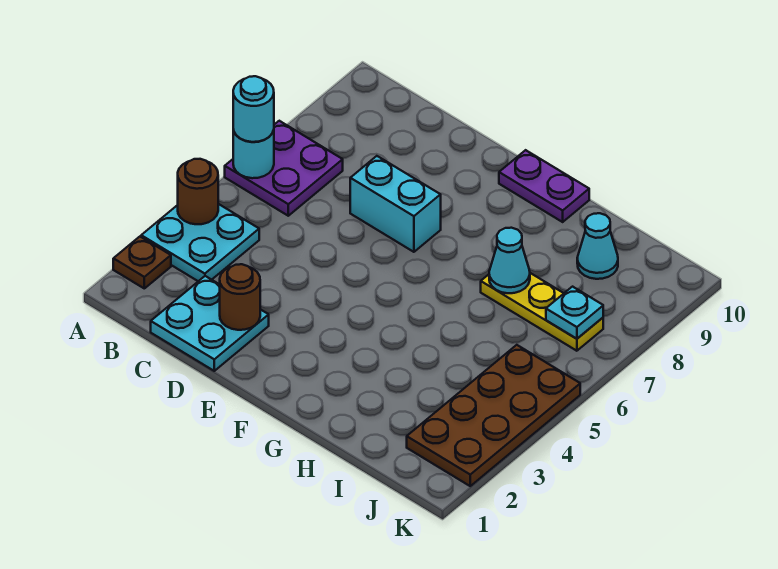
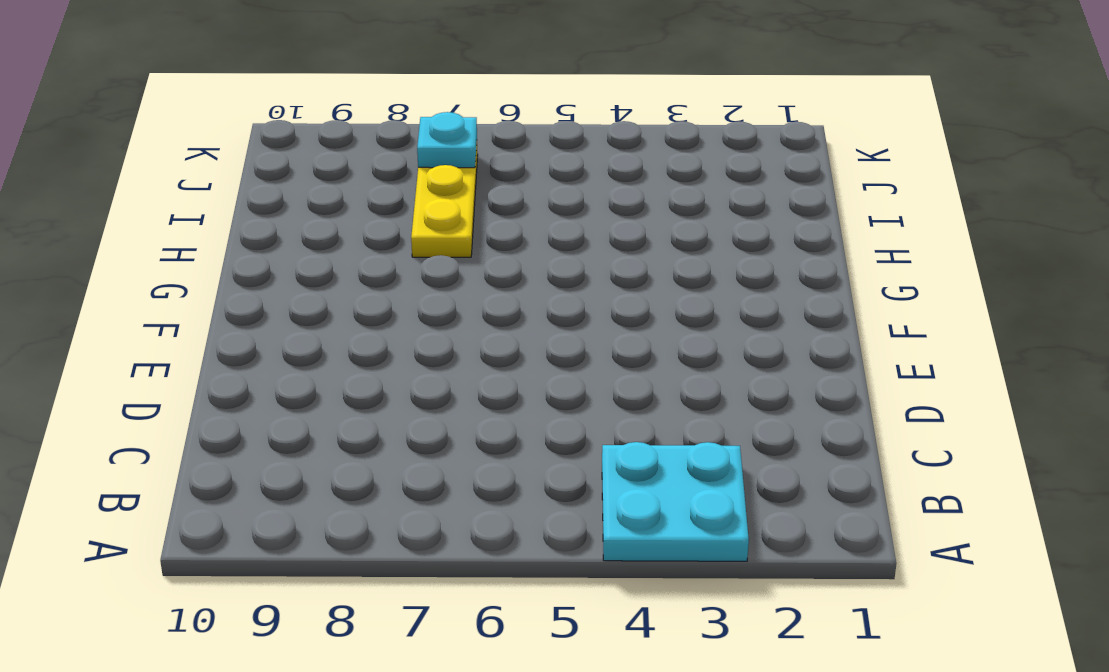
none -> brown plate A2 level 1
none -> purple plate A6:B7 level 1
none -> cyan plate C1:D2 level 1

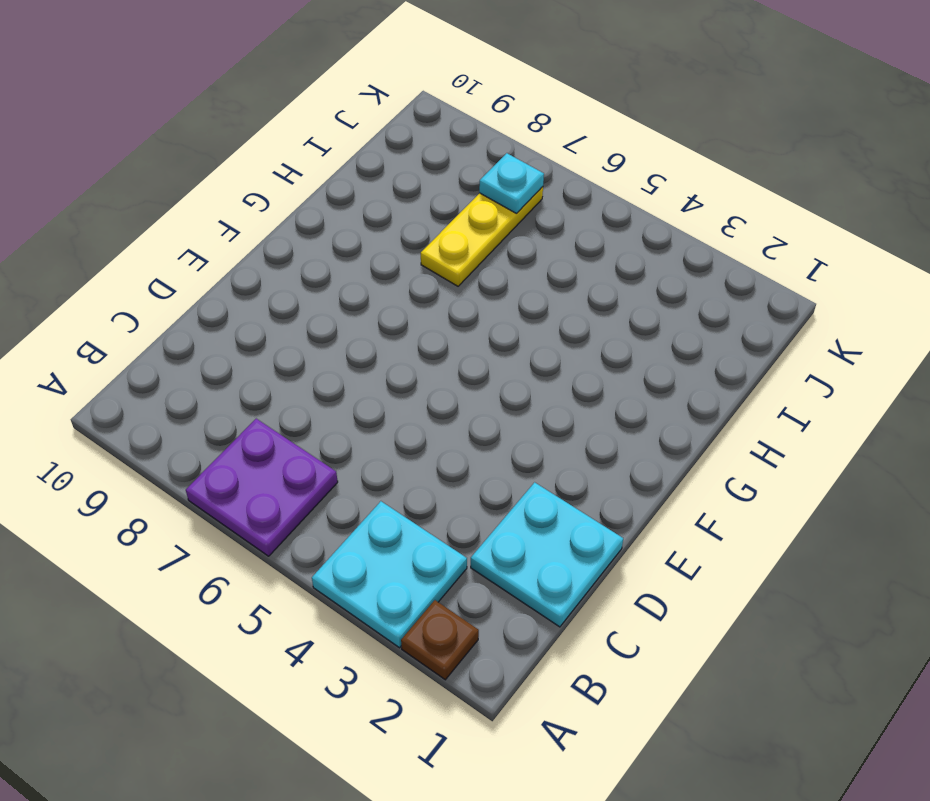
none -> cyan brick D7:E7 level 1
none -> purple plate F10:G10 level 1
none -> cyan cone I9 level 1

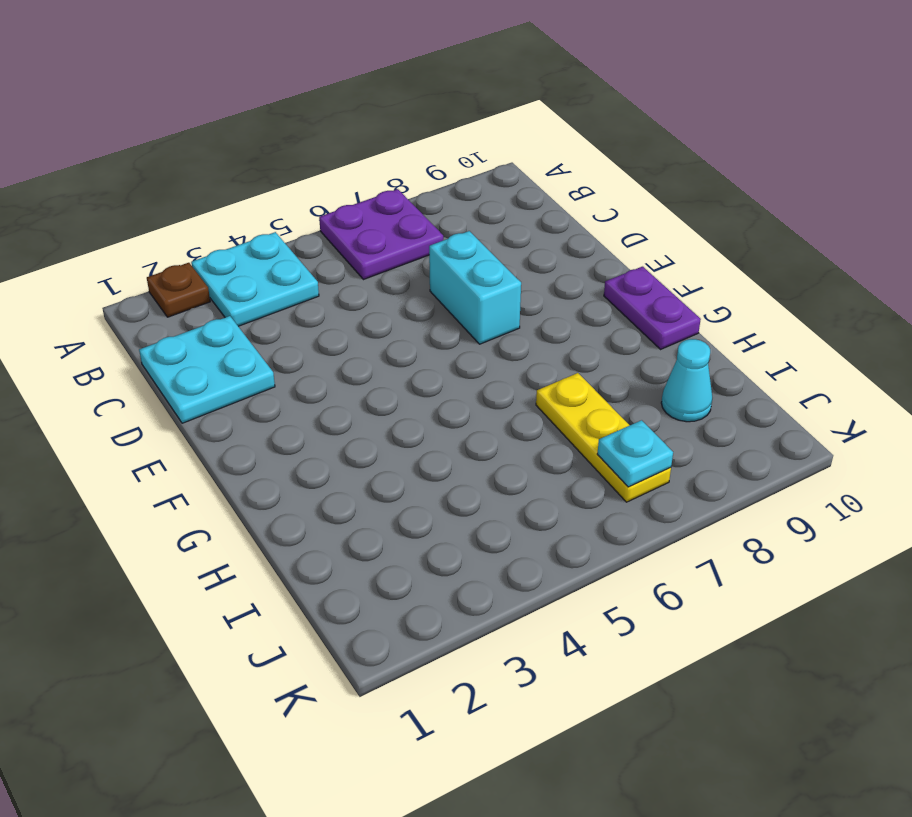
none -> brown plate J2:K5 level 1
none -> brown round brick A4 level 2
none -> cyan round brick A6 level 2

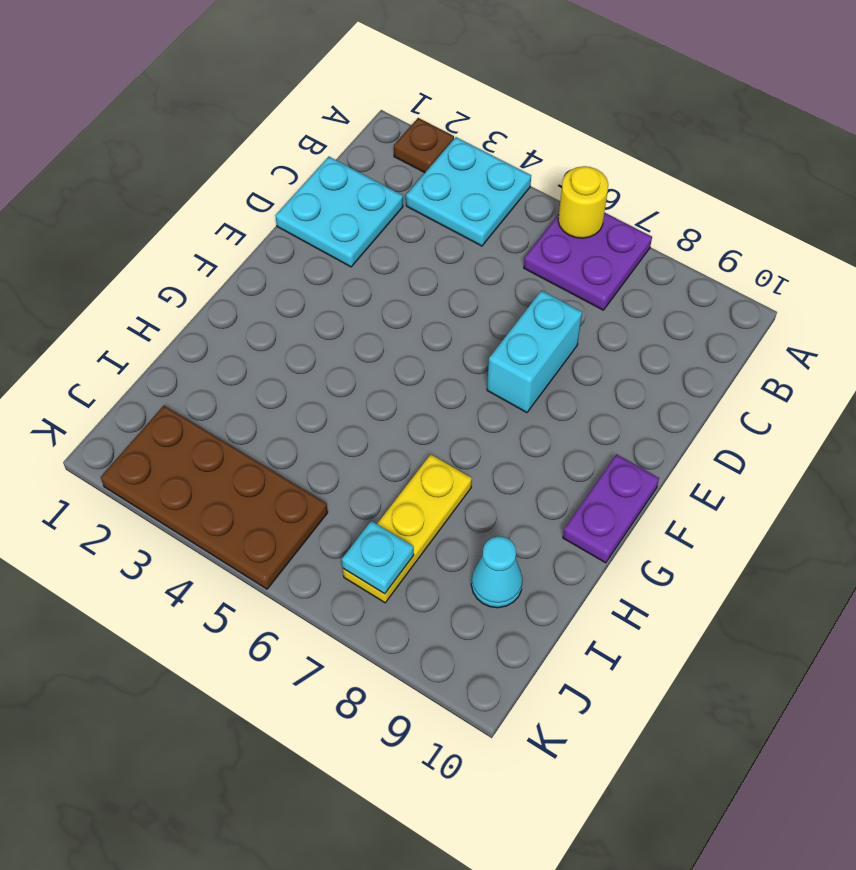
yellow round brick A6 level 2 -> cyan round brick A6 level 2
none -> brown round brick A4 level 2
none -> brown round brick D2 level 2
none -> cyan cone H7 level 2

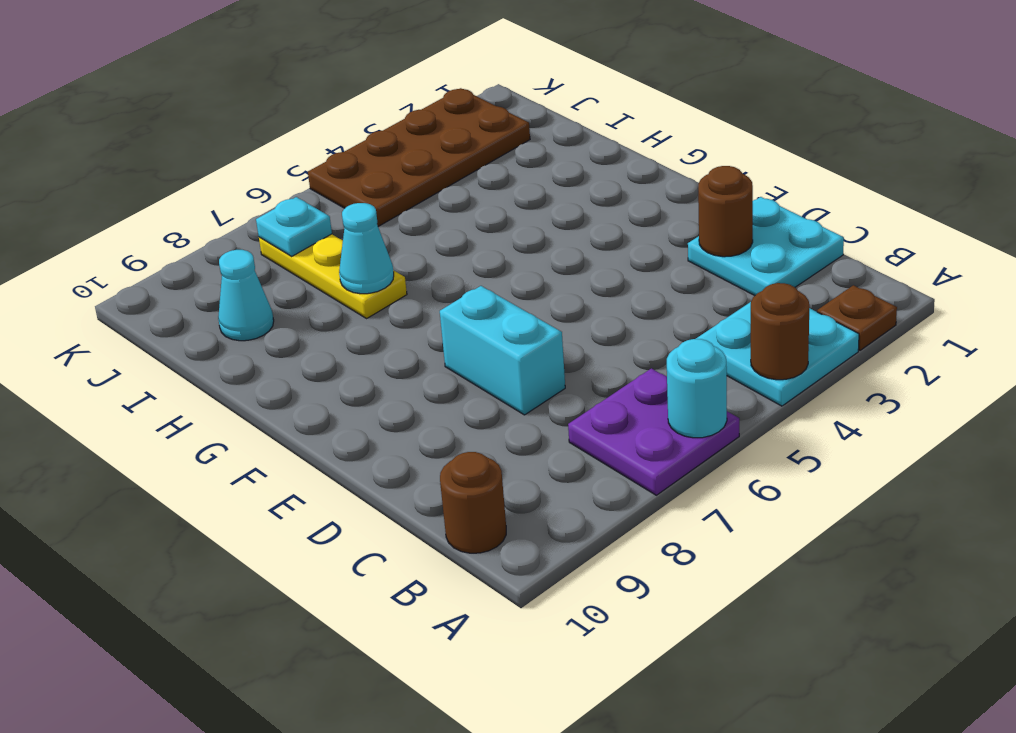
brown round brick B10 level 1 -> none
none -> purple plate F10:G10 level 1
none -> cyan round brick A6 level 3

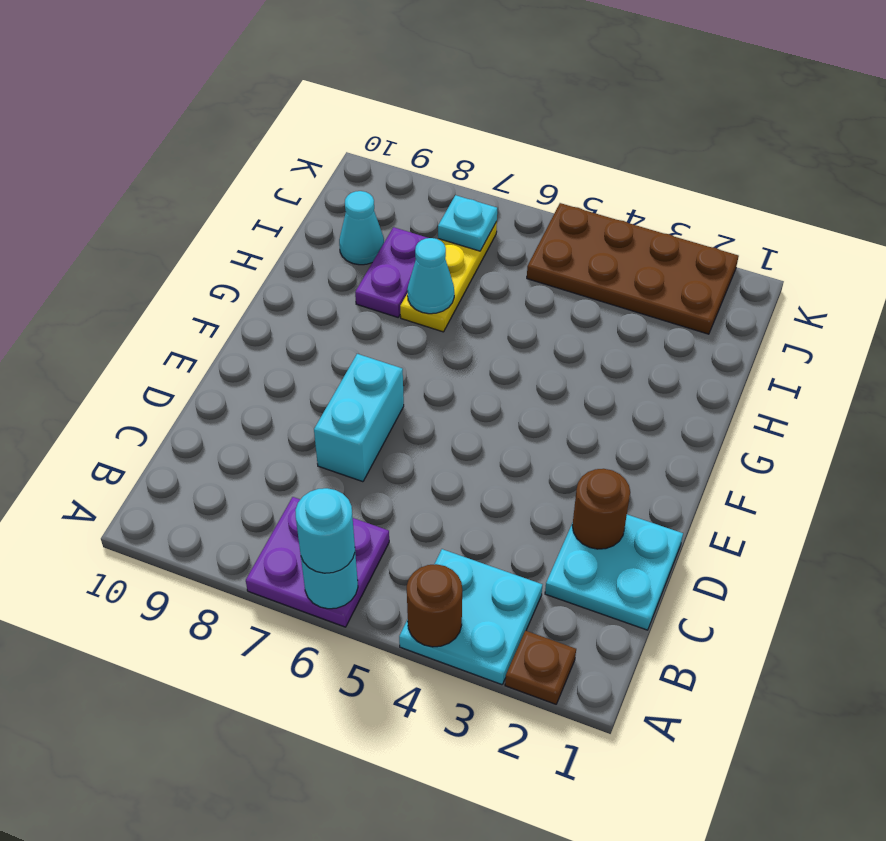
purple plate H8:I8 level 1 -> purple plate F10:G10 level 1

